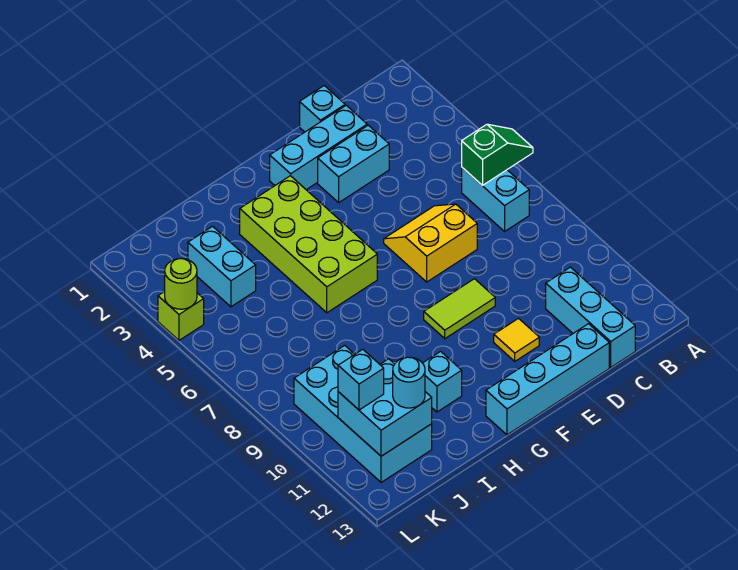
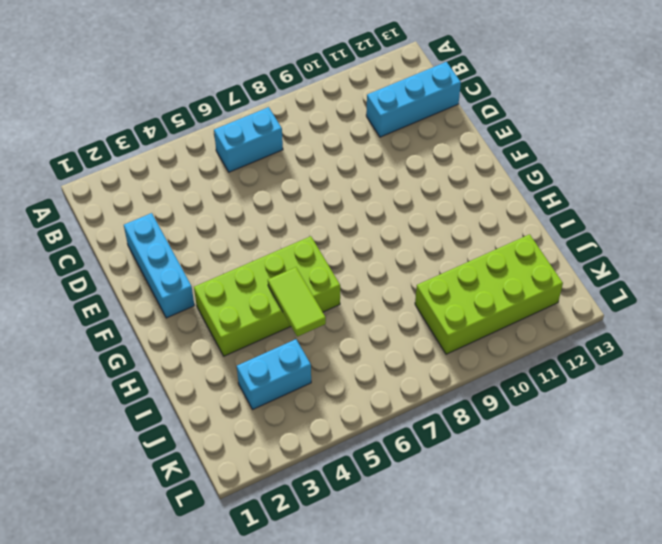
lime tile H5:I5 level 2 -> lime tile E9:F9 level 1
lime brick J9:K12 level 1 -> cyan brick J9:K12 level 1
none -> cyan brick D1 level 1
none -> cyan brick D3:E3 level 1
none -> yellow slope D6:E7 level 1 top 7

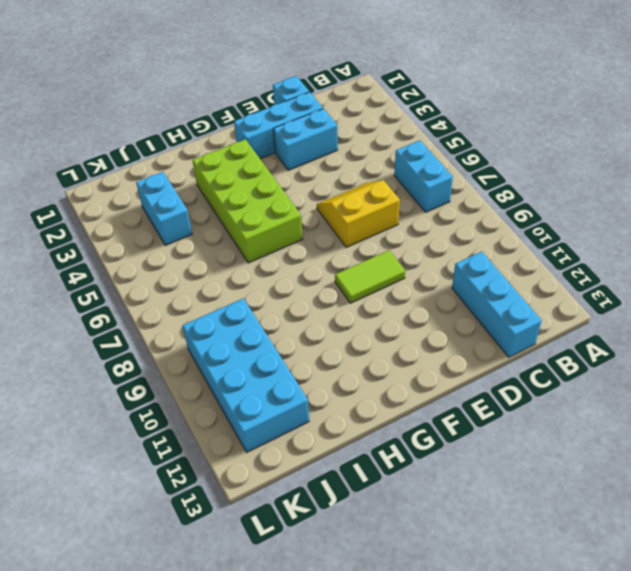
none -> cyan brick D13:G13 level 1
none -> yellow tile E11 level 1
none -> cyan brick H11 level 1

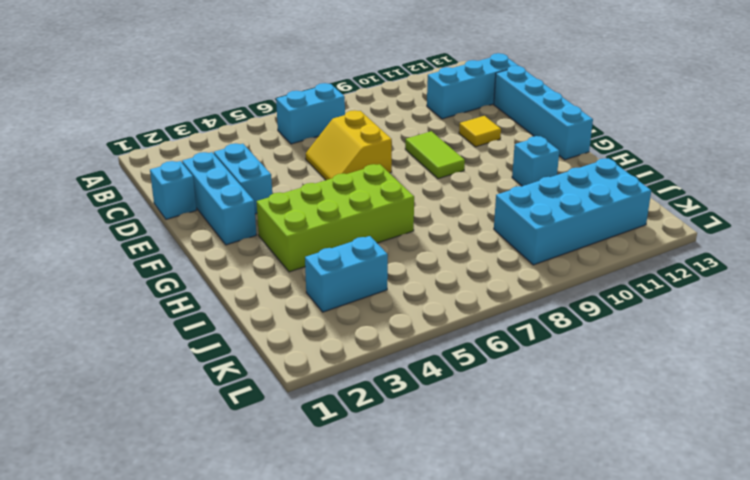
none -> lime brick L4 level 1
none -> green slope A6:B6 level 2 top B
none -> cyan brick J11:K12 level 2

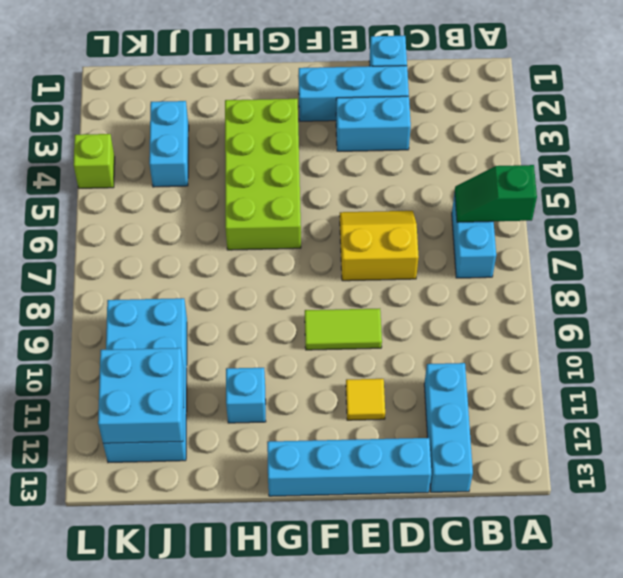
green slope A6:B6 level 2 top A -> green slope A6:B6 level 2 top B
none -> lime round brick L4 level 2
none -> cyan round brick J12 level 3
none -> cyan brick K11 level 3

